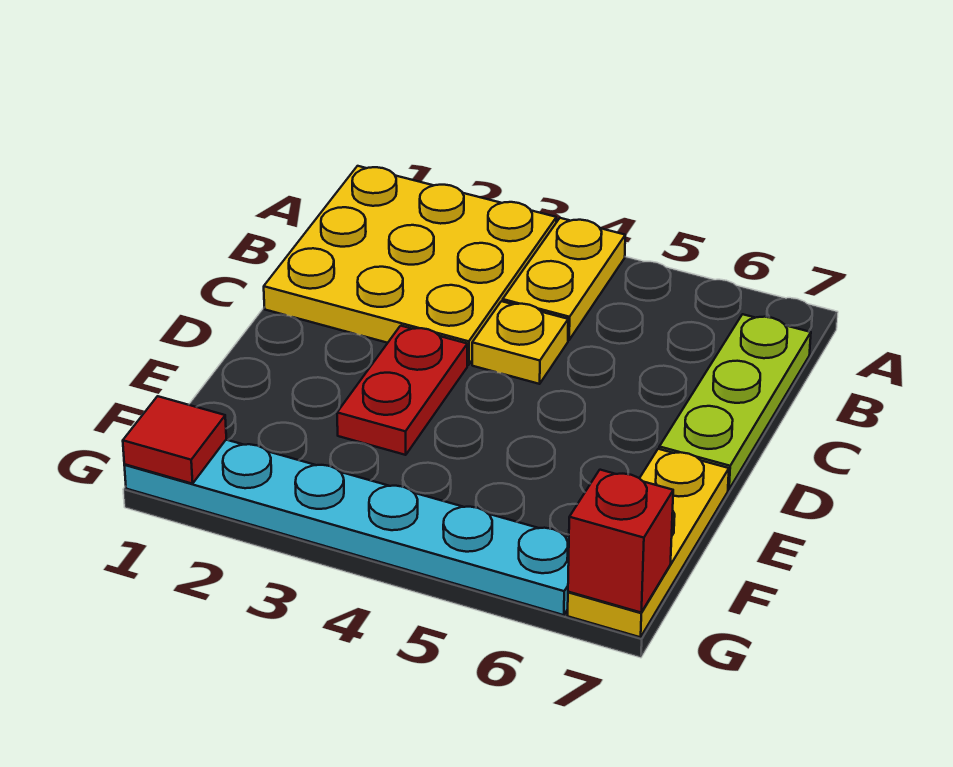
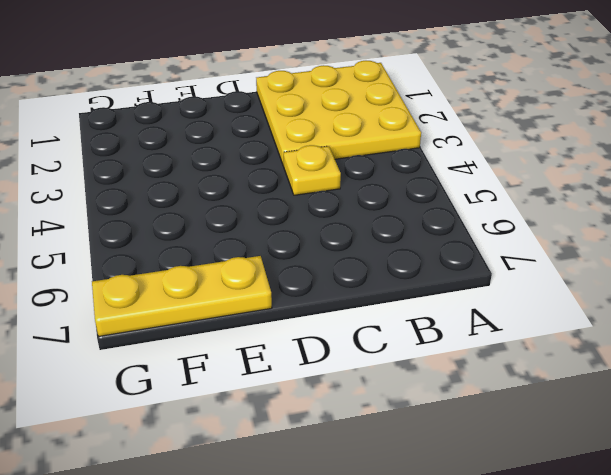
none -> yellow plate A4:B4 level 1
none -> lime plate B7:D7 level 1

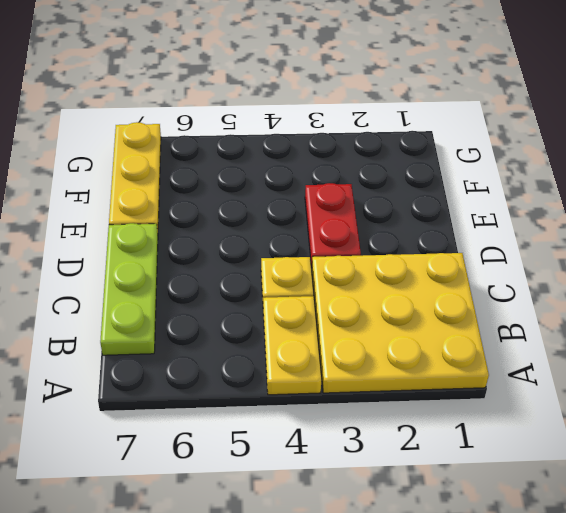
none -> cyan plate G1:G6 level 1
none -> red tile G1 level 2

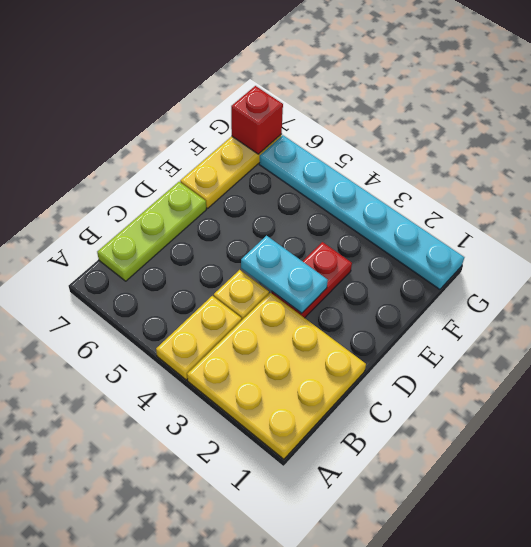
cyan plate D3:D4 level 2 -> none
none -> red tile G1 level 2

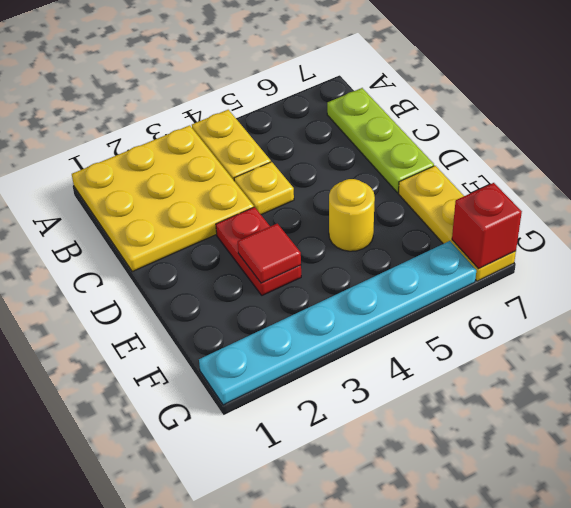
red tile E3 level 2 -> red tile G1 level 2
yellow round brick E5 level 1 -> none

